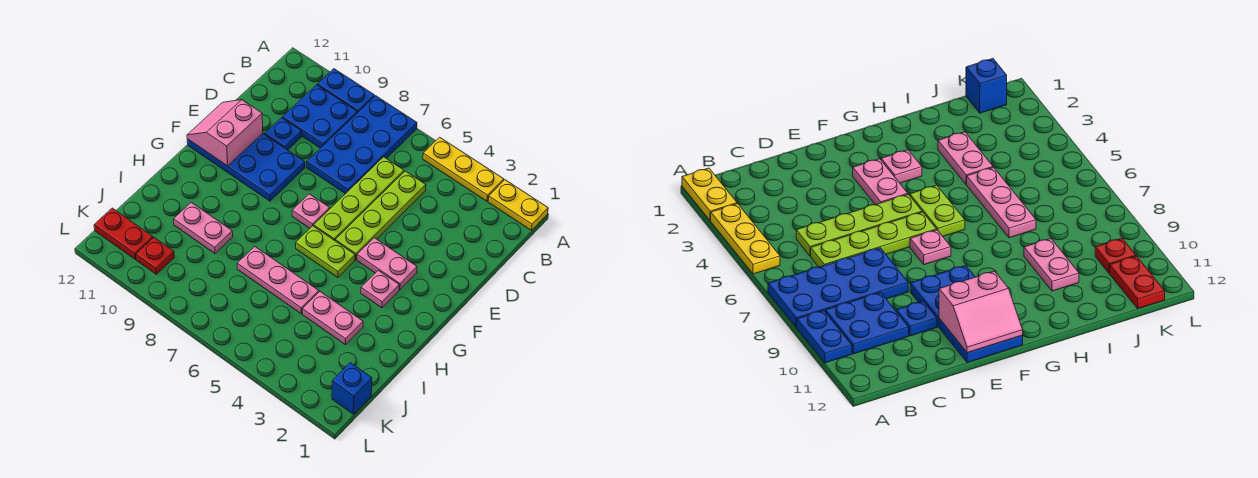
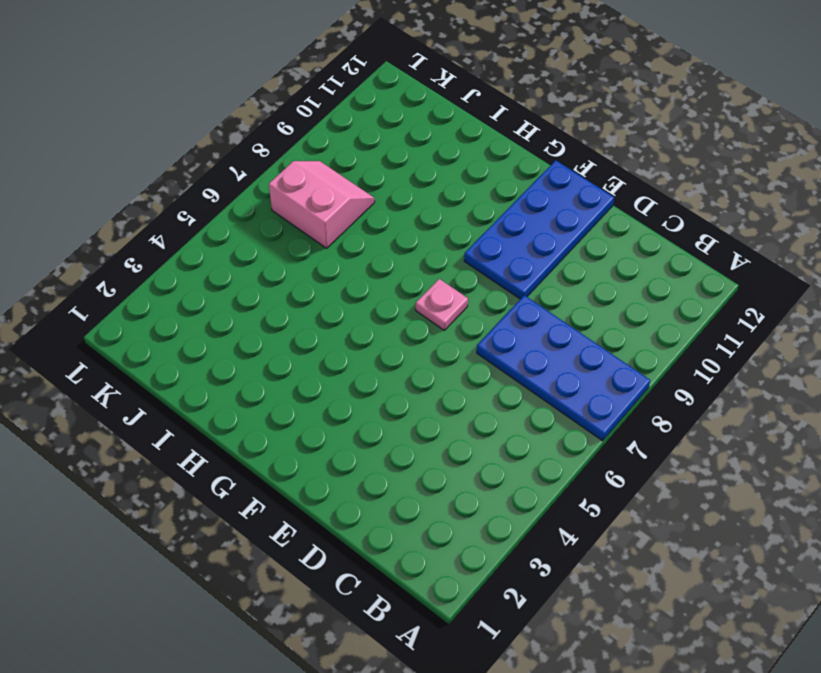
pink slope J7:K8 level 1 top 7 -> pink slope E11:F12 level 2 top 11
none -> yellow plate A1:A2 level 1
none -> yellow plate A3:A5 level 1
none -> blue plate A9:A10 level 1

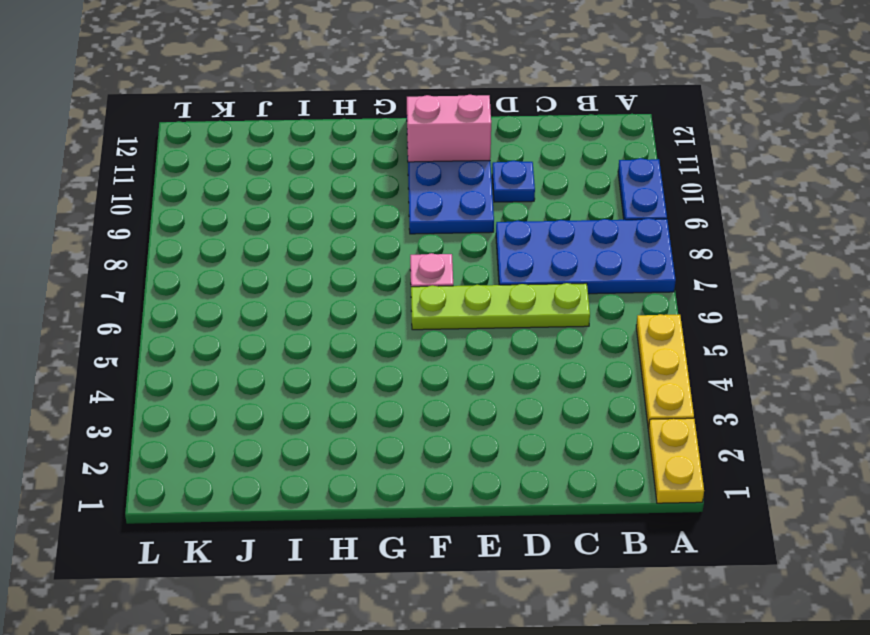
none -> blue plate B9:C10 level 1
none -> lime plate C5:F5 level 1
none -> pink plate F3:F4 level 1

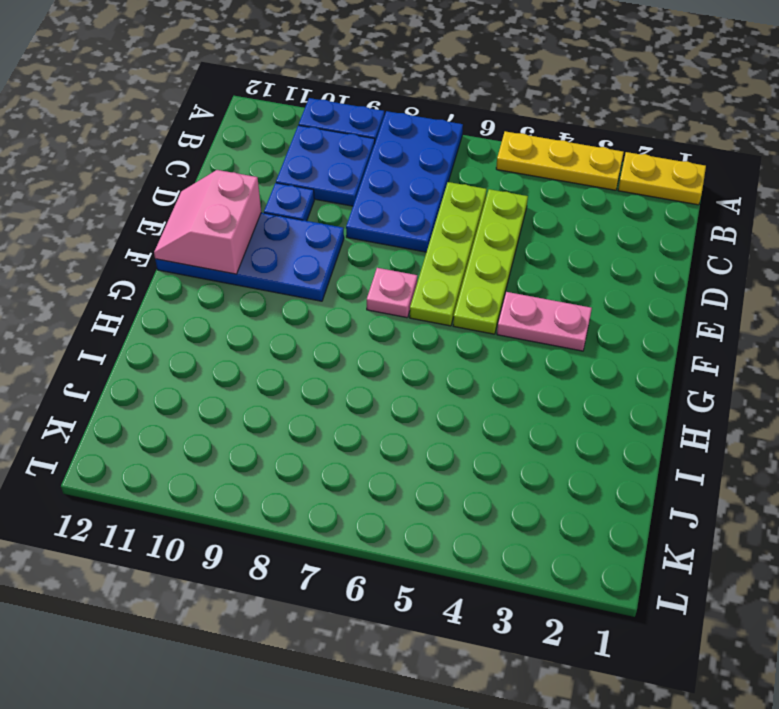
none -> pink plate G3 level 1
none -> lime plate G5:G6 level 1
none -> pink plate I3:I4 level 1

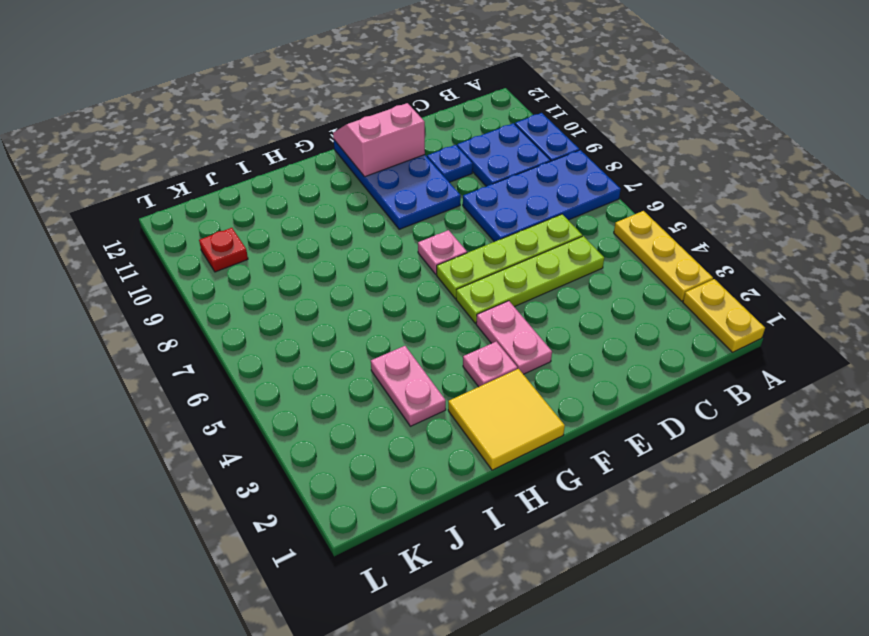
yellow tile G1:H2 level 1 -> none
none -> lime plate G5:G6 level 1
none -> pink plate I5:I7 level 1
none -> pink plate I9:I10 level 1

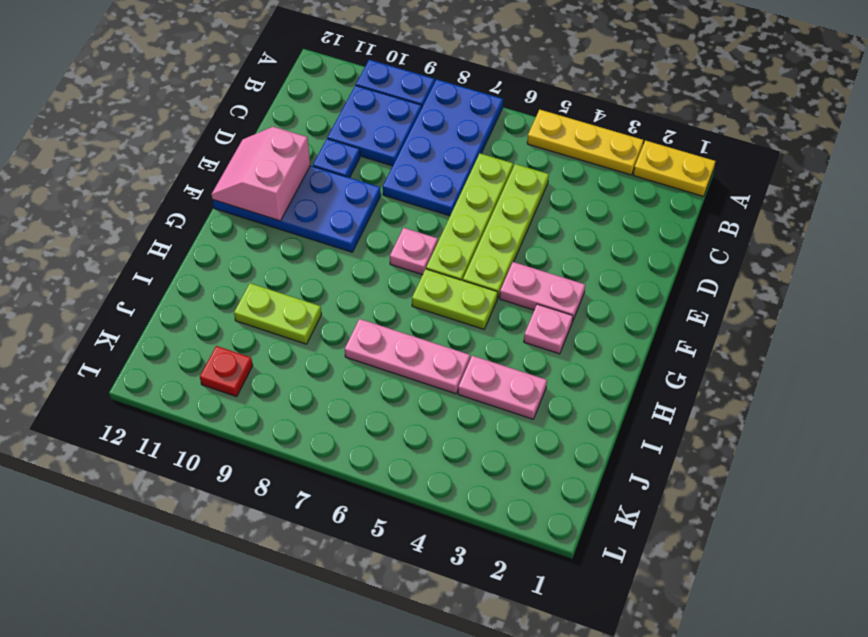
lime plate I9:I10 level 1 -> pink plate I9:I10 level 1
none -> blue brick K1 level 1
none -> red plate K11:K12 level 1

